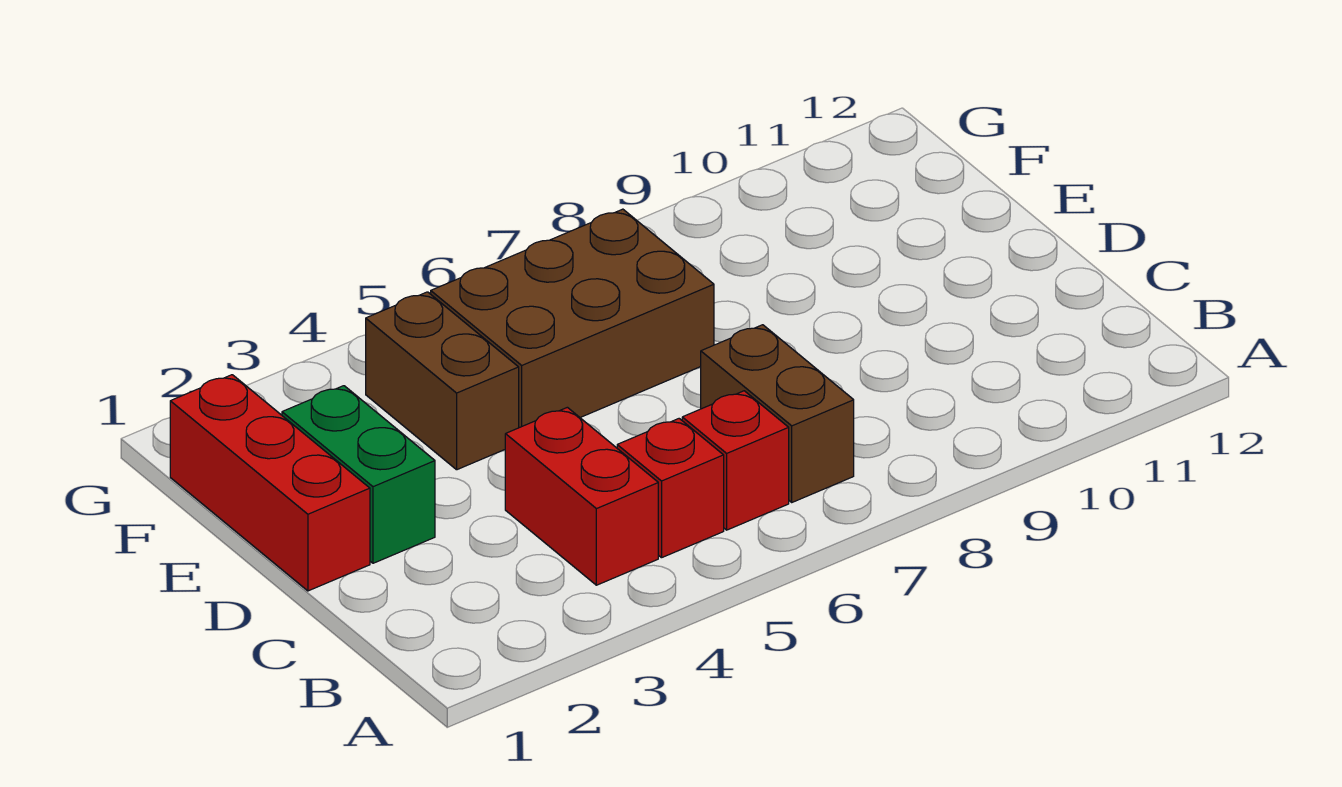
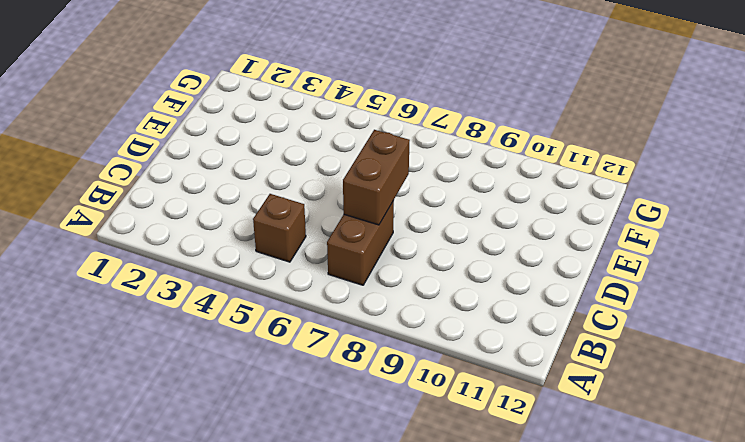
brown brick B5 level 1 -> red brick B5 level 1
brown brick C7:D7 level 2 -> brown brick E4:F4 level 1
none -> red brick B4:C4 level 1
none -> red brick B6 level 1

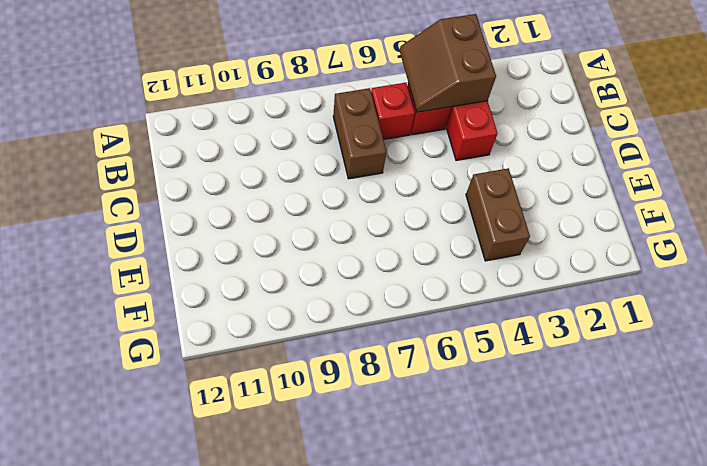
brown slope A4:B5 level 2 top 4 -> none
none -> red brick D1:F1 level 1
none -> green brick D2:E2 level 1

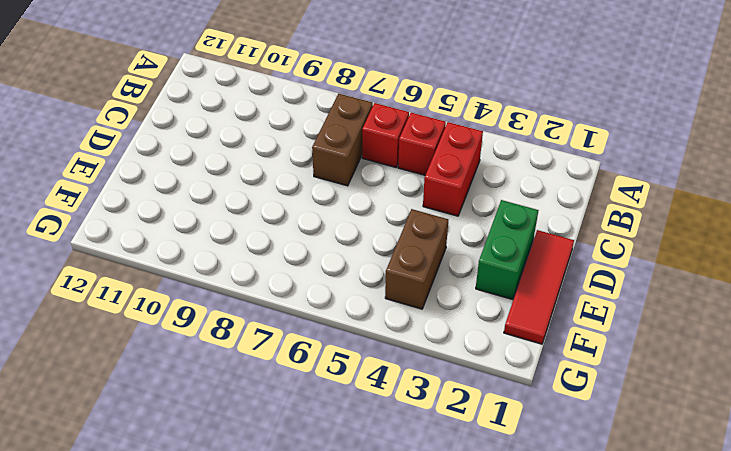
red tile D1:F1 level 1 -> red brick D1:F1 level 1
none -> brown brick E5:F7 level 1

